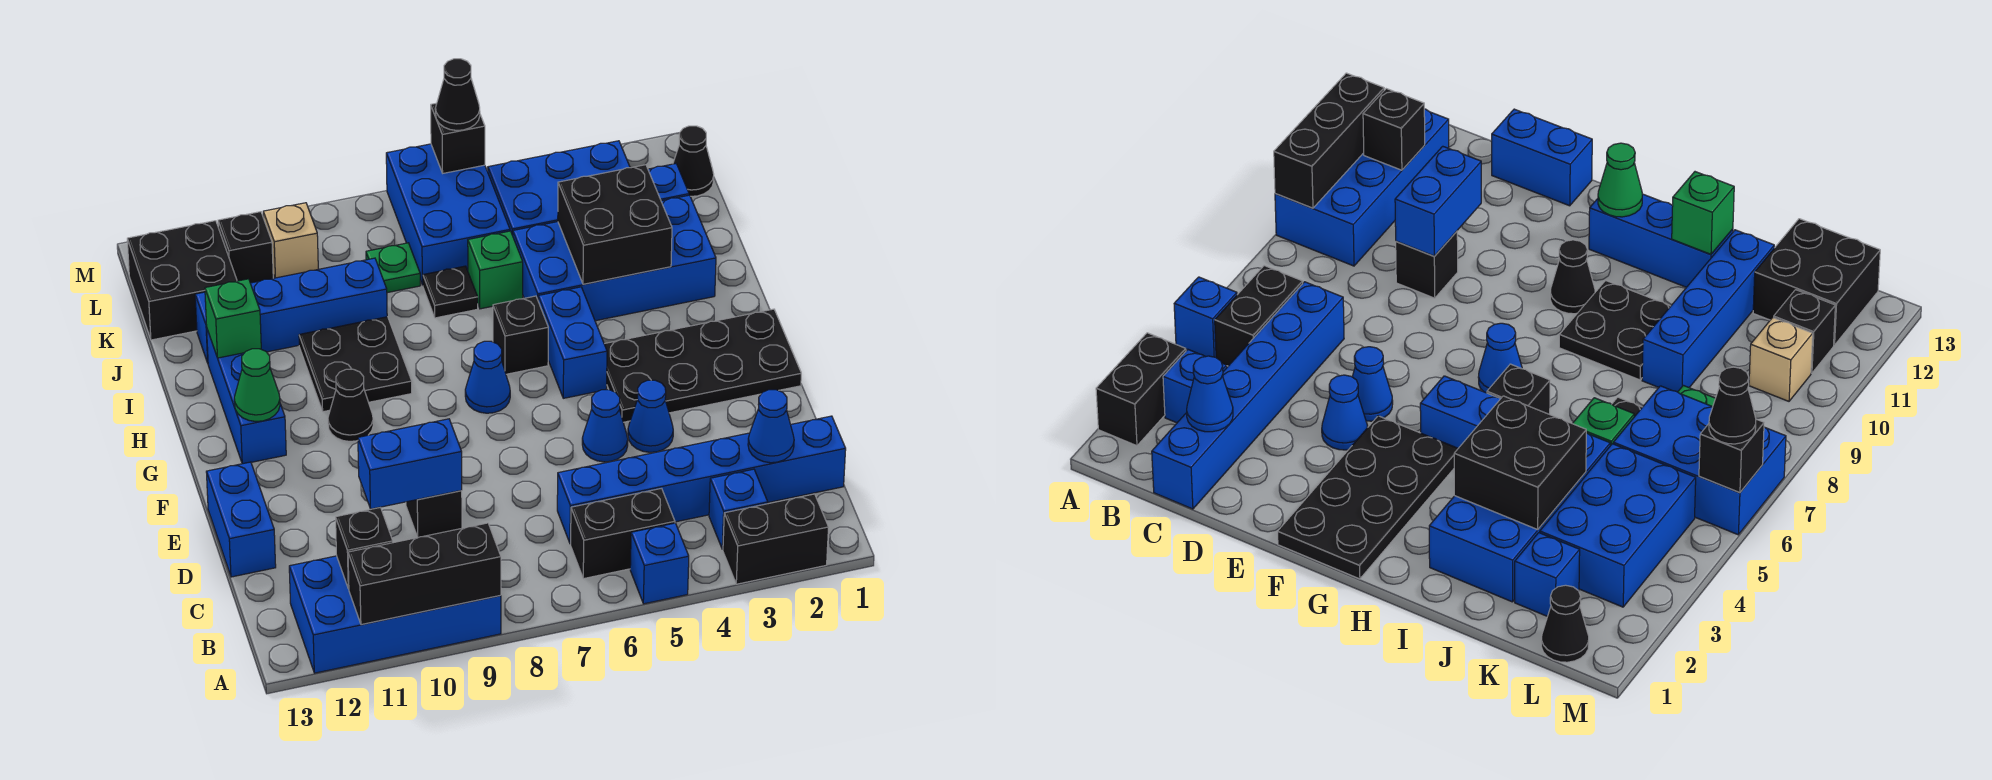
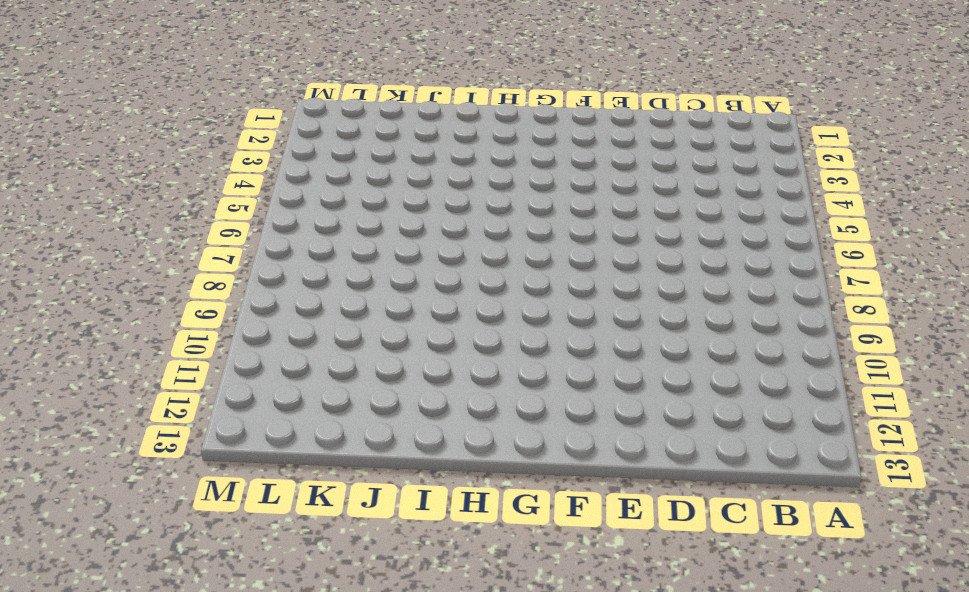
none -> black brick A2:A3 level 1
none -> blue brick A5 level 1
none -> blue brick A9:B12 level 1
none -> blue brick B3 level 1

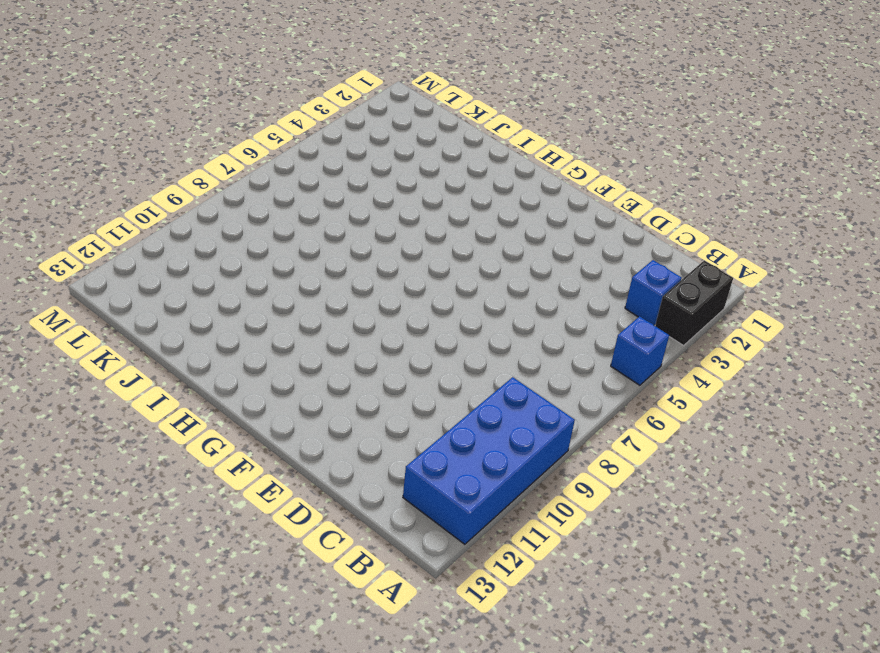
none -> black brick B5:B6 level 1
none -> blue brick C1:C6 level 1
none -> black brick D9 level 1
none -> blue brick D13:E13 level 1

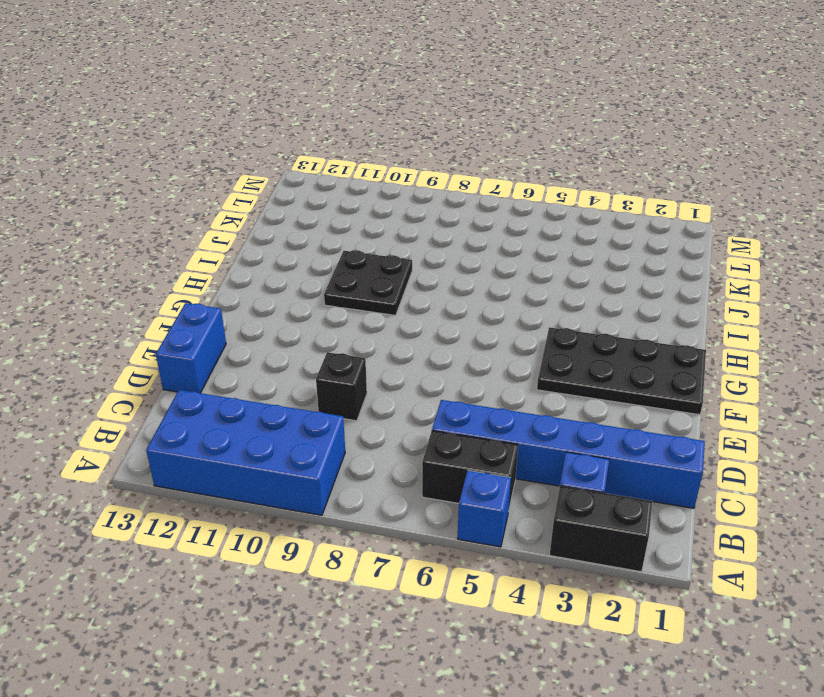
none -> blue cone E4 level 1
none -> blue cone E5 level 1
none -> blue brick G5:H5 level 1
none -> blue cone G7 level 1

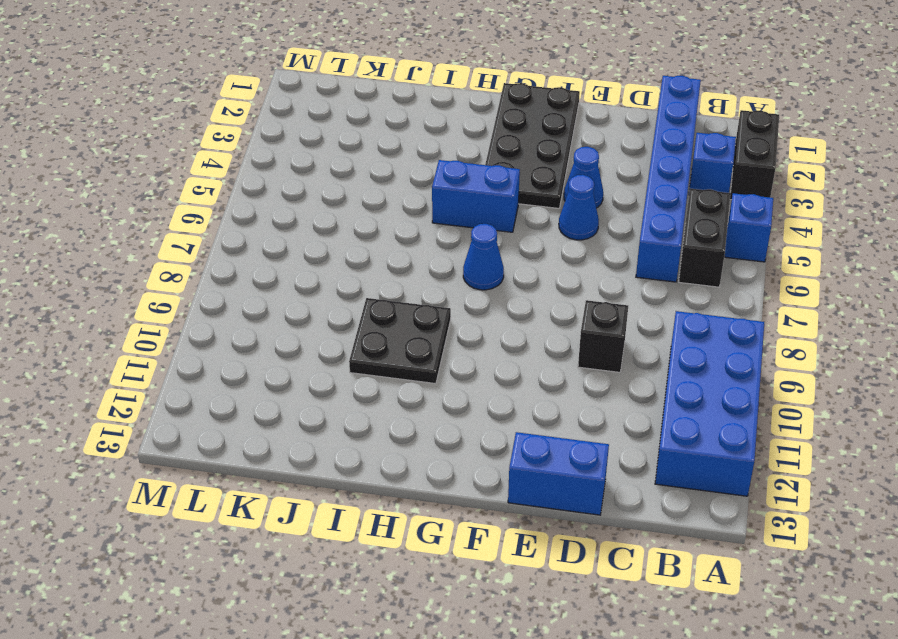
none -> black cone G10 level 1
none -> blue brick G12:I12 level 1
none -> black brick H6 level 1
none -> blue brick I2:J5 level 1

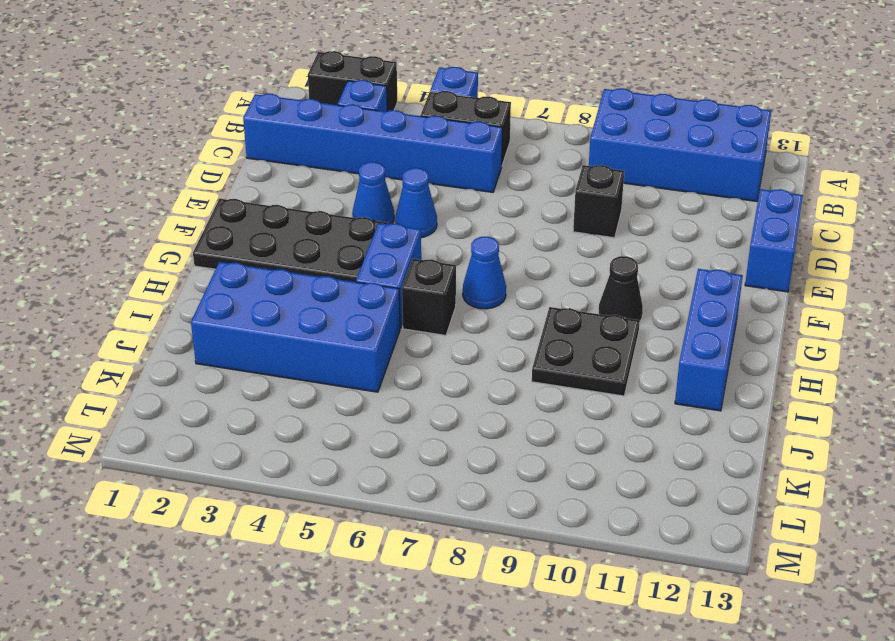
none -> green brick J6 level 1
none -> black plate J7 level 1
none -> blue brick J9:J12 level 1
none -> blue brick K2 level 1

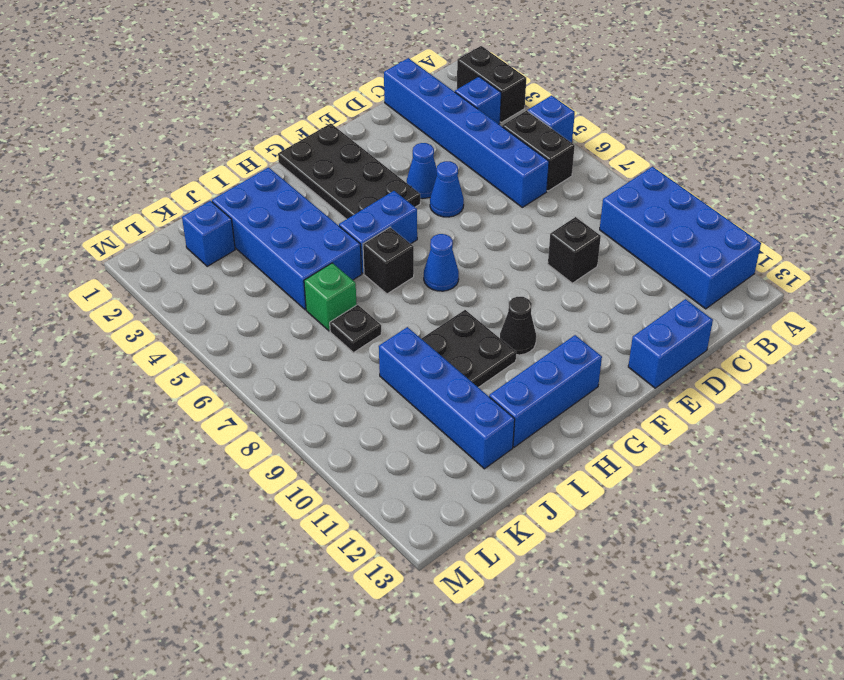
none -> blue brick K3:L5 level 1
none -> blue brick K6:M7 level 1
none -> green plate K8 level 1
none -> black brick K12:L13 level 1

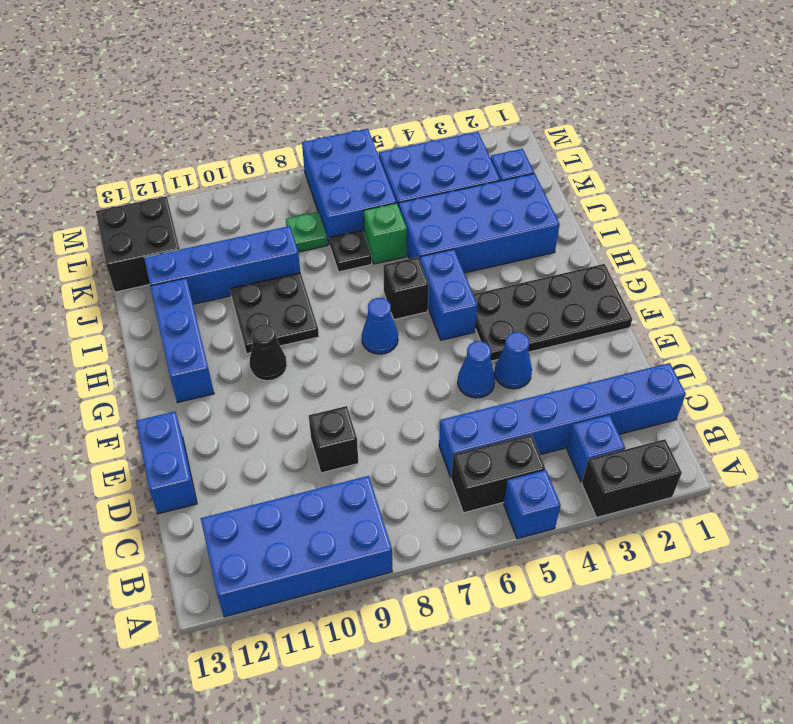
none -> black cone L1 level 1
none -> tan brick L10 level 1
none -> black brick L11 level 1
none -> black brick A9:A11 level 2

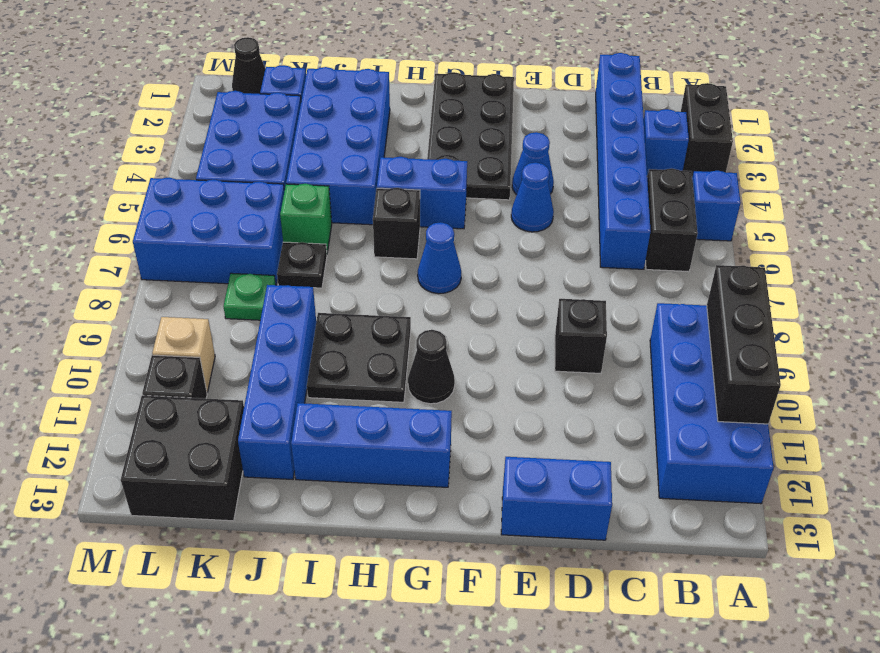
none -> black brick B11 level 2
none -> blue cone C2 level 2
none -> blue brick D9:D10 level 2
none -> green cone G12 level 2

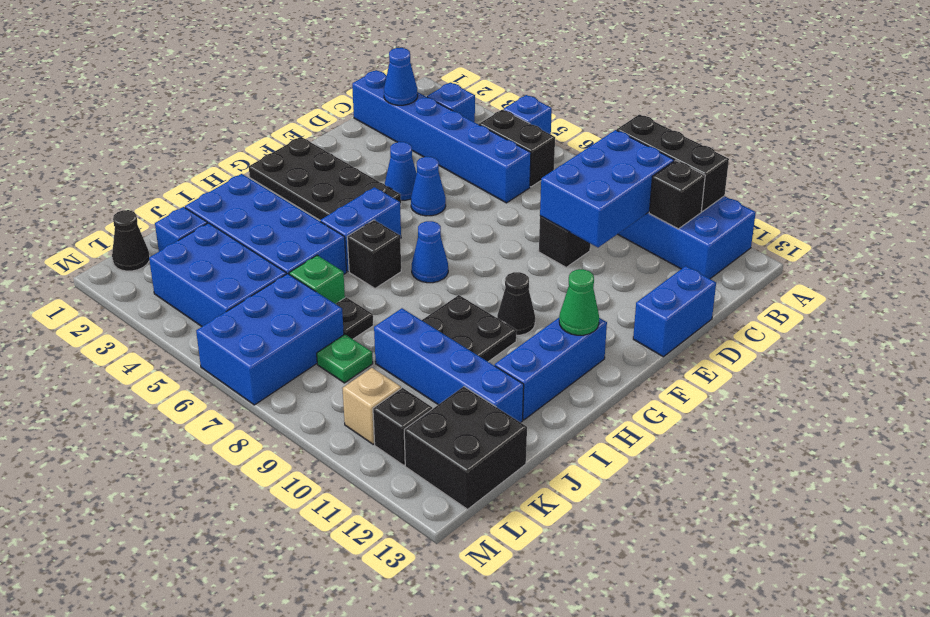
blue brick B9:D10 level 2 -> blue brick D9:D10 level 2
none -> black brick A2:A3 level 1
none -> black brick I3:J4 level 2
none -> green brick I12 level 2
none -> black brick M6 level 2

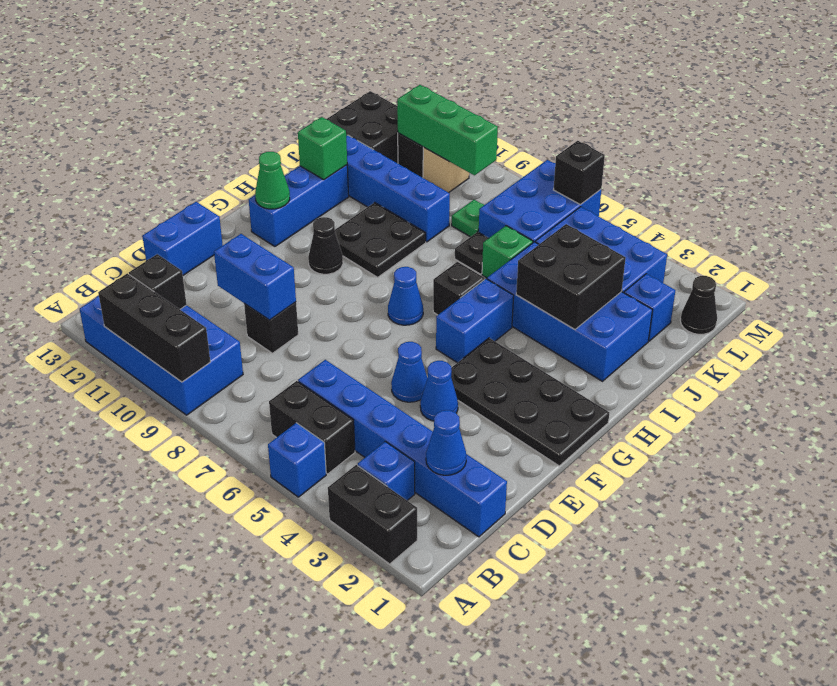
green brick L9:L11 level 2 -> none
none -> black cone M6 level 3

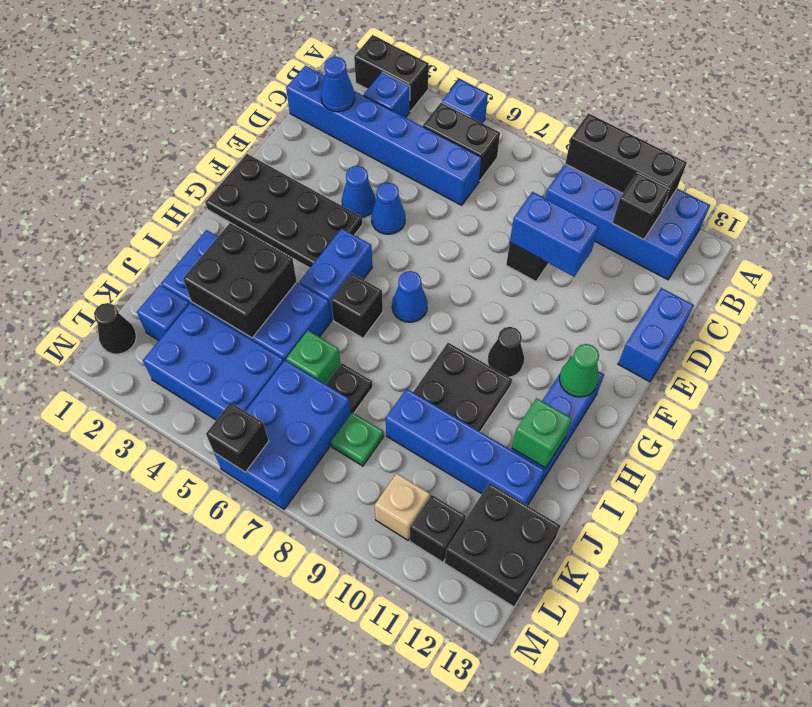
none -> black cone M6 level 3

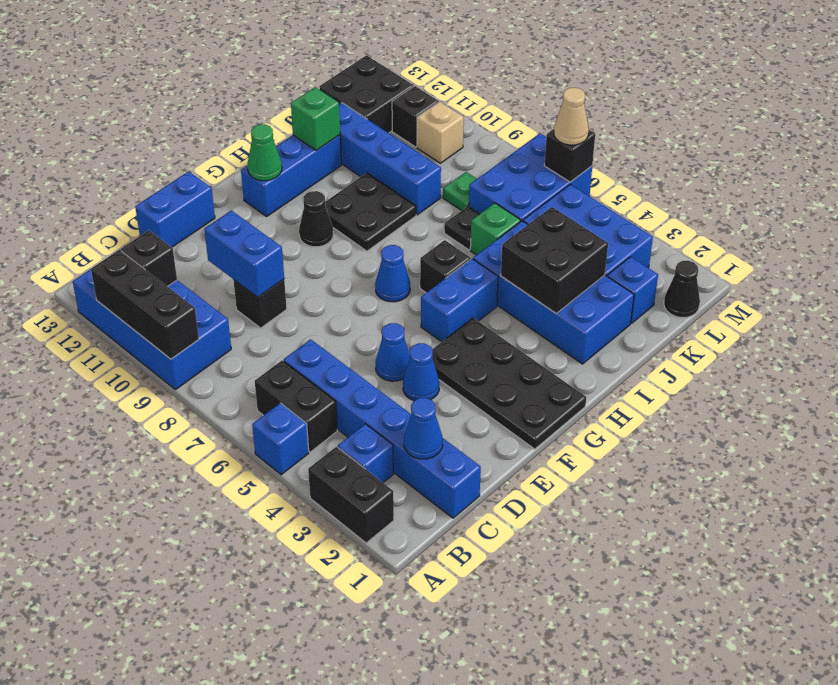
tan cone M6 level 3 -> black cone M6 level 3

